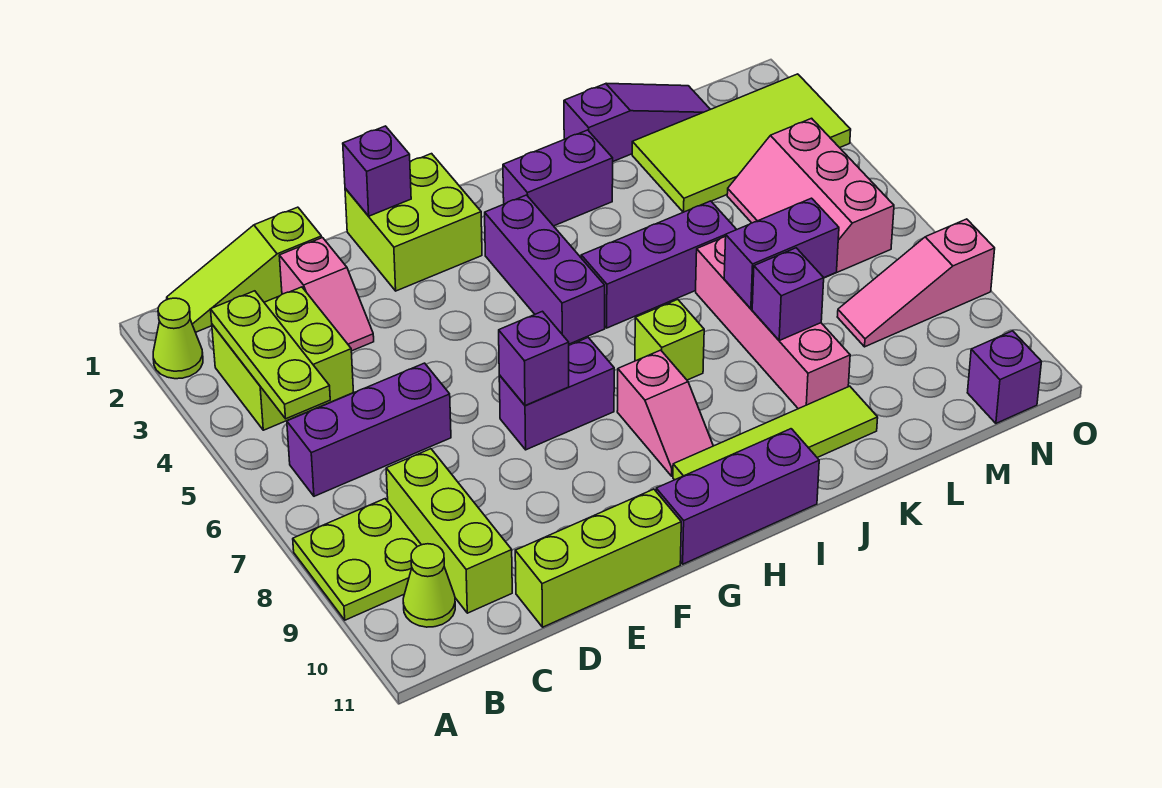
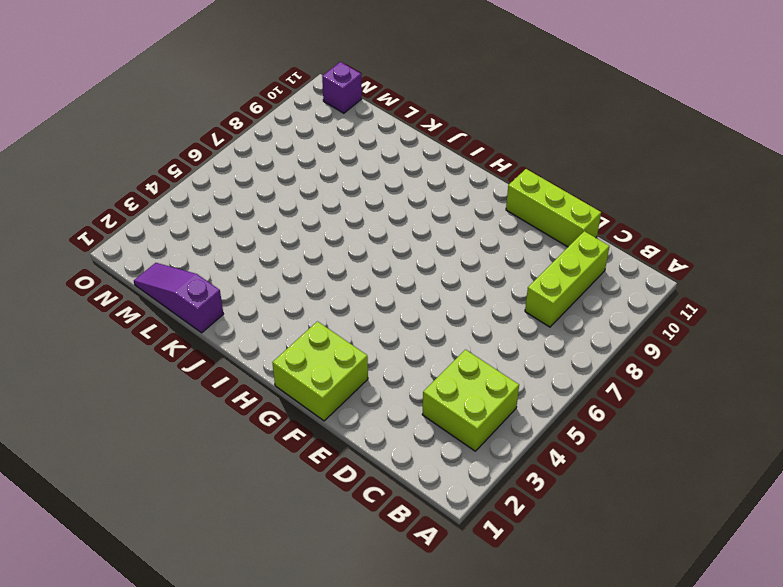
none -> lime cone A2 level 1
none -> lime plate A8:B9 level 1
none -> lime slope B1:D1 level 1 top D

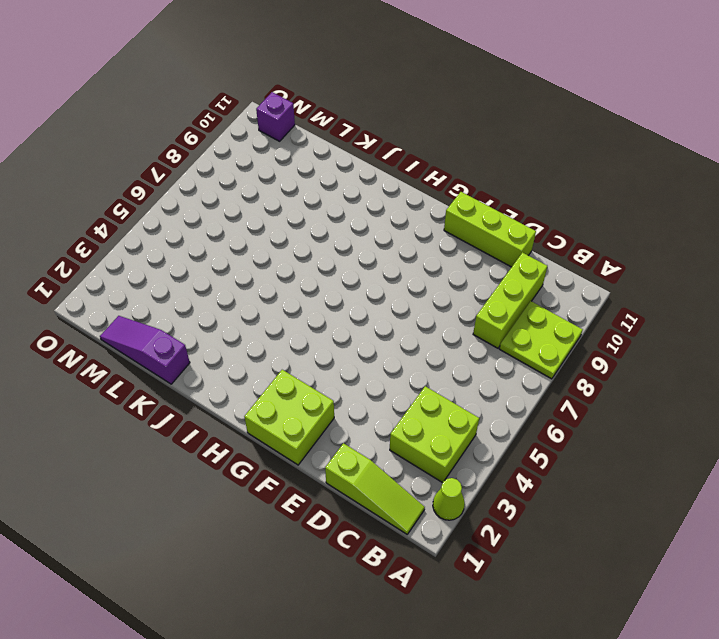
none -> purple brick B6:D6 level 1
none -> lime cone B10 level 1
none -> pink slope D2:D3 level 1 top 2

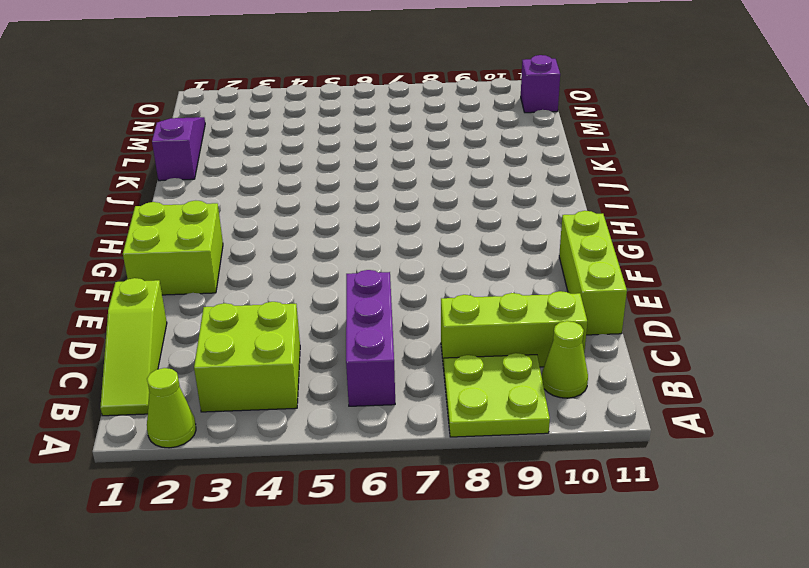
none -> pink slope D2:D3 level 1 top 2
none -> purple brick F7:G7 level 1
none -> purple brick G11:I11 level 1

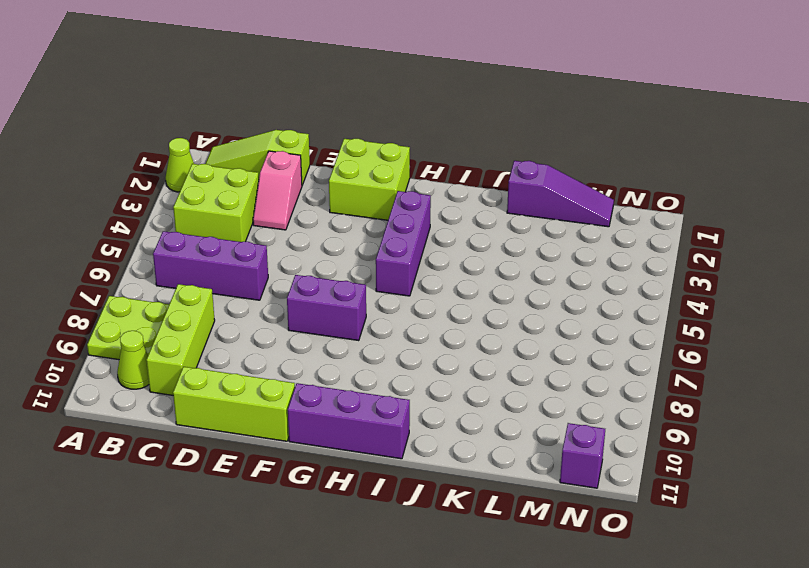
none -> pink slope H8:H9 level 1 top 8
none -> lime tile H10:K10 level 1
none -> purple brick I2:J2 level 1

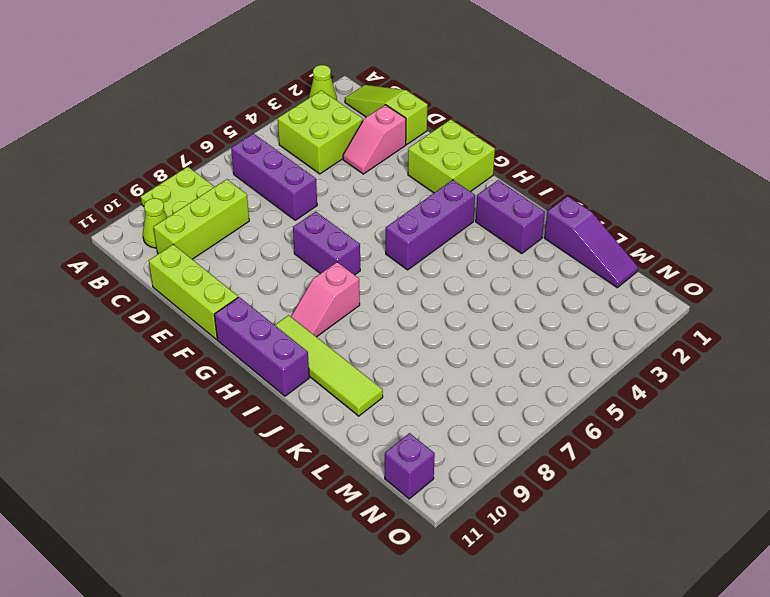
none -> purple brick I5:K5 level 1
none -> lime brick I7 level 1
none -> pink brick K6:K9 level 1

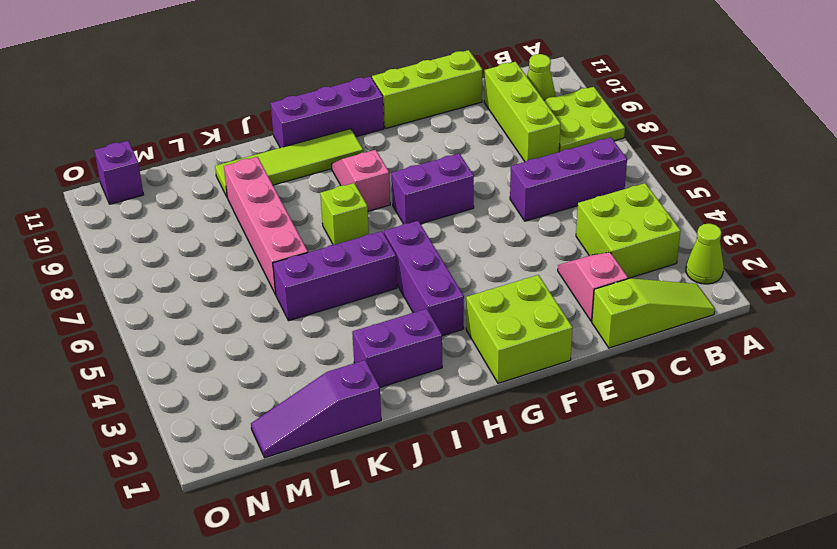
none -> lime tile L2:O3 level 1
none -> pink slope M4:N6 level 1 top N
none -> pink slope M8:O8 level 1 top O

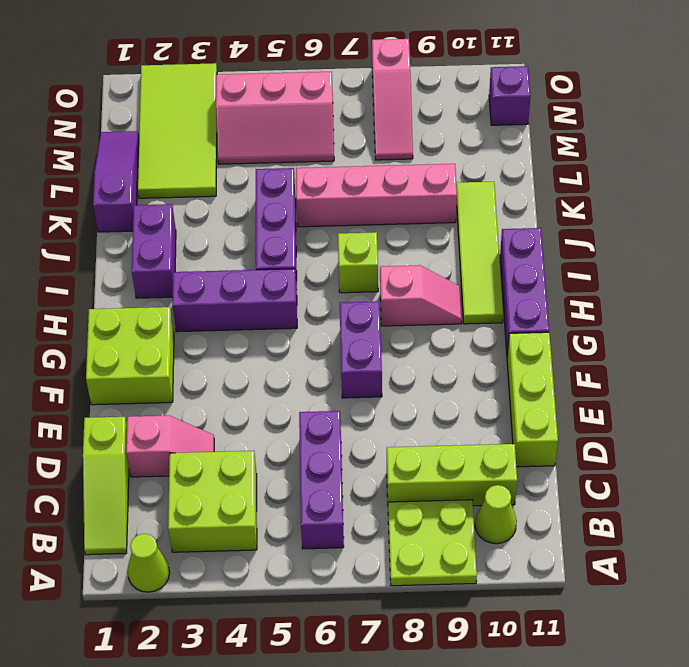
none -> lime plate B3:B5 level 2
none -> purple brick F1 level 2
none -> purple brick F7 level 2

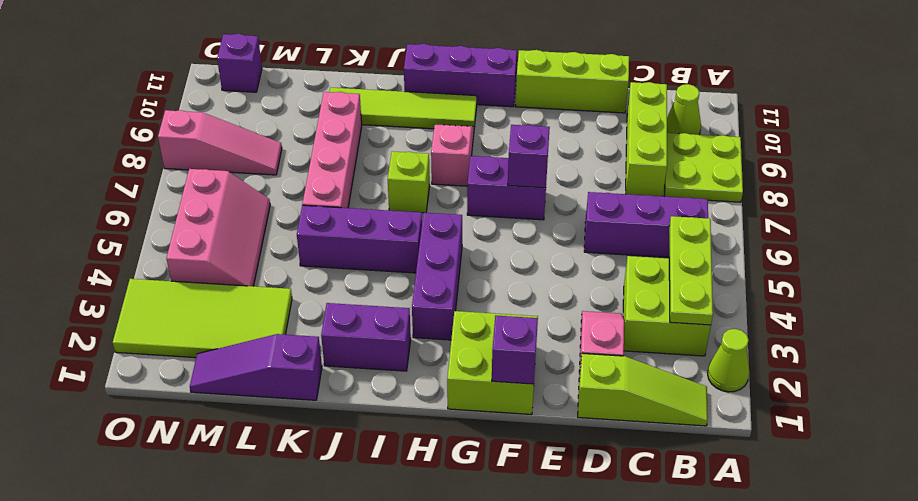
none -> purple brick K7:L7 level 2
none -> purple brick K8 level 2

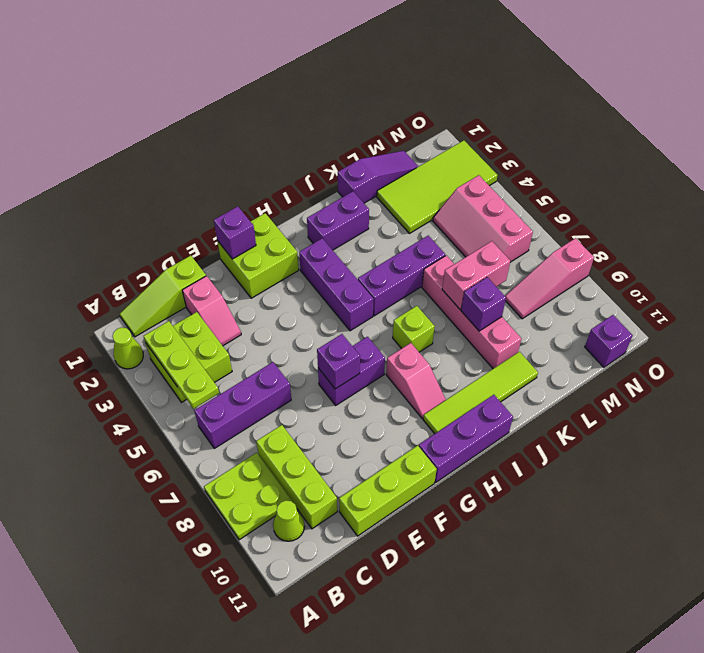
pink brick K7:L7 level 2 -> purple brick K7:L7 level 2

